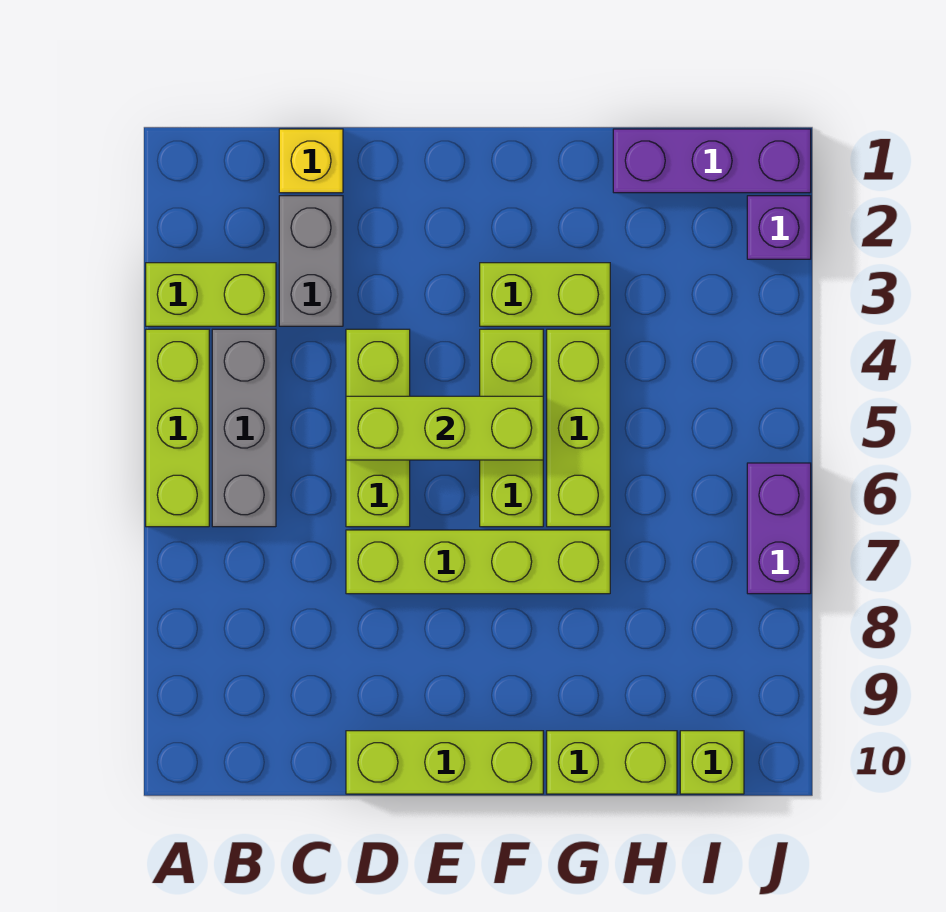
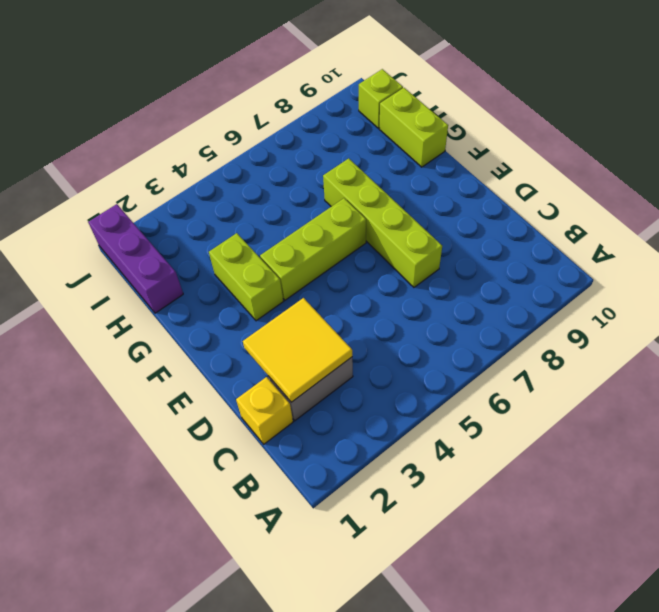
yellow tile C2:D3 level 2 -> none
none -> lime brick A3:B3 level 1
none -> lime brick A4:A6 level 1
none -> grey brick B4:B6 level 1

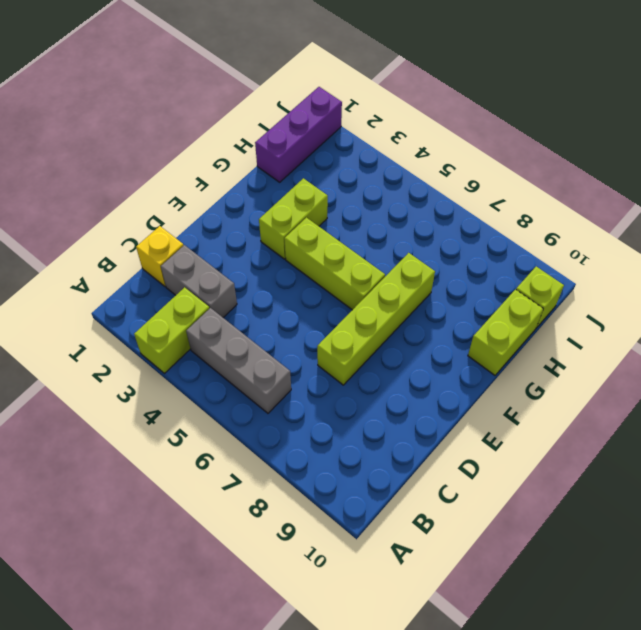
none -> lime brick A4:A6 level 1
none -> lime brick D4:D6 level 1
none -> lime brick D10:F10 level 1

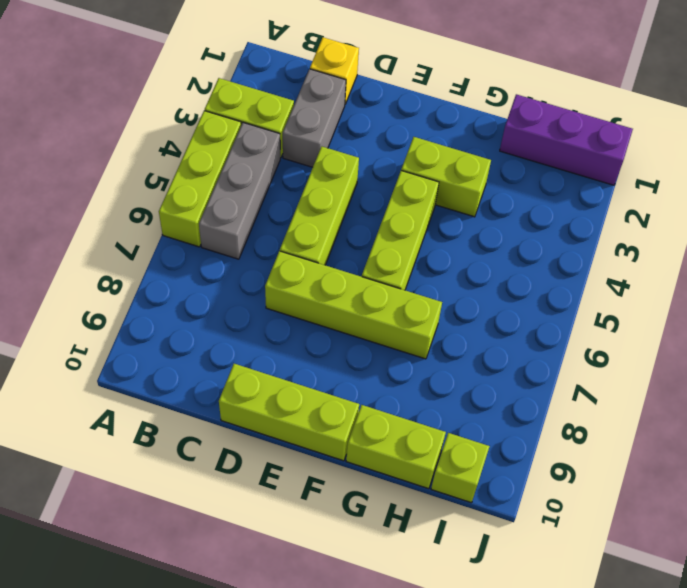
none -> lime brick G4:G6 level 1
none -> purple brick J2 level 1
none -> purple brick J6:J7 level 1

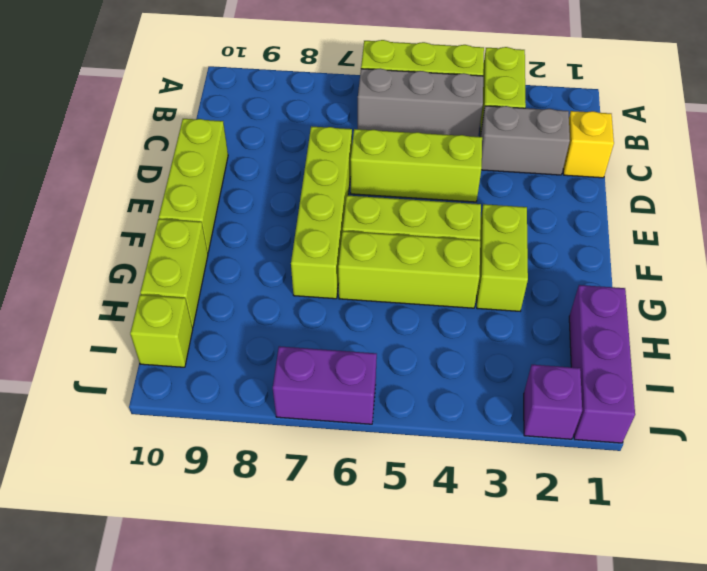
none -> lime brick D5:F5 level 2

